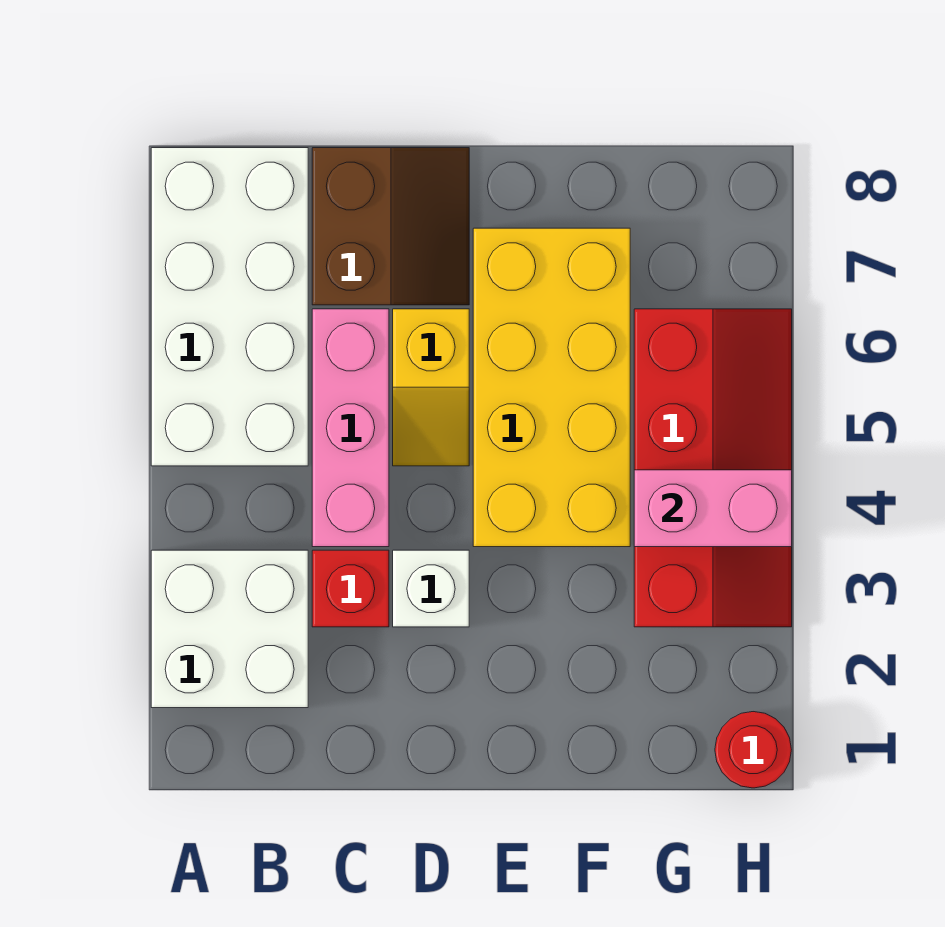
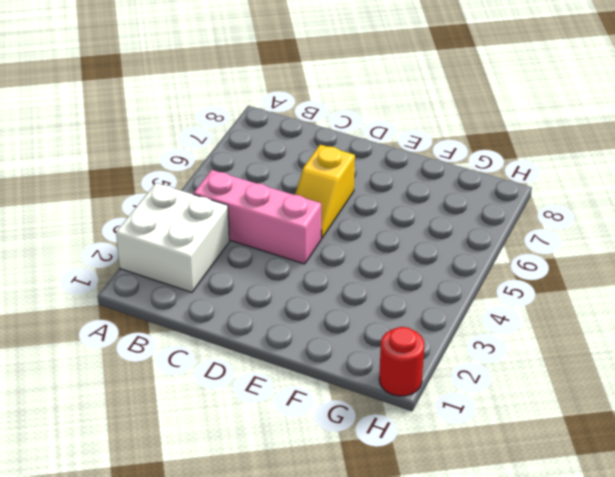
pink brick B4:D4 level 1 -> pink brick C4:C6 level 1
none -> white brick A5:B8 level 1
none -> red brick C3 level 1

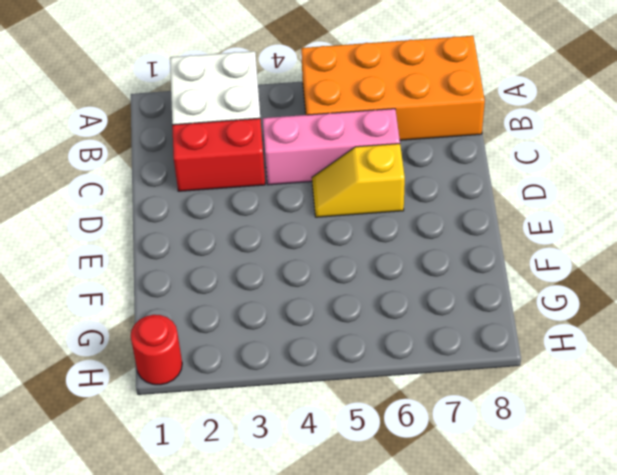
orange brick A5:B8 level 1 -> white brick A5:B8 level 1
red brick C2:C3 level 1 -> red brick C3 level 1
none -> brown slope C7:D8 level 1 top C
none -> white brick D3 level 1

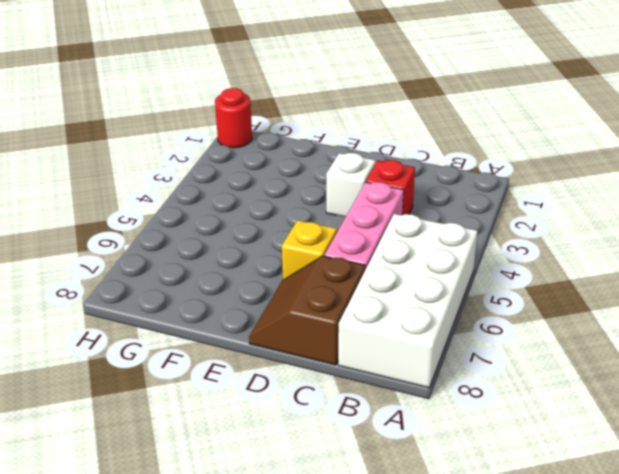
none -> white brick A2:B3 level 1
none -> yellow brick E4:F7 level 1

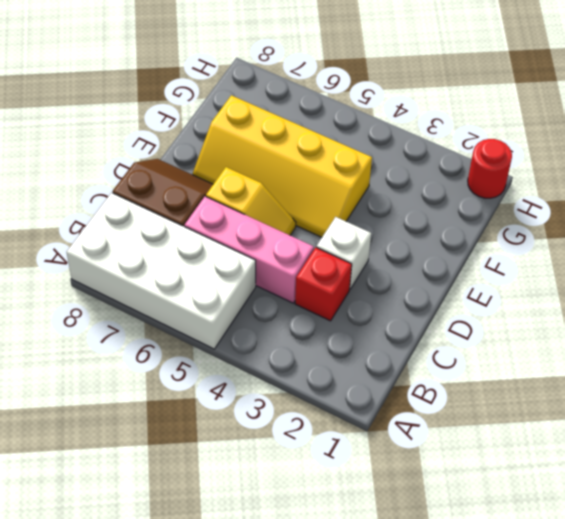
yellow slope E4:F7 level 1 top F -> yellow brick E4:F7 level 1
none -> white brick A2:B3 level 1
none -> red slope G3:H6 level 1 top G

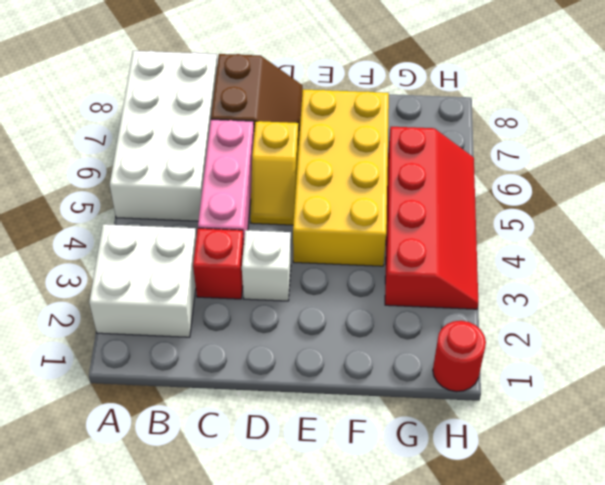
none -> pink brick G4:H4 level 2

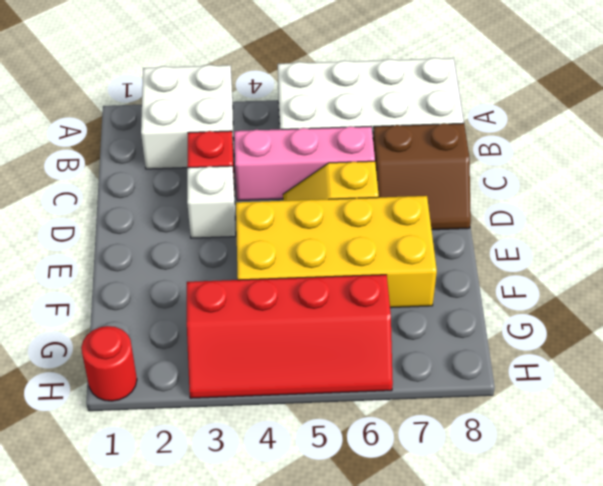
none -> pink brick G4:H4 level 2

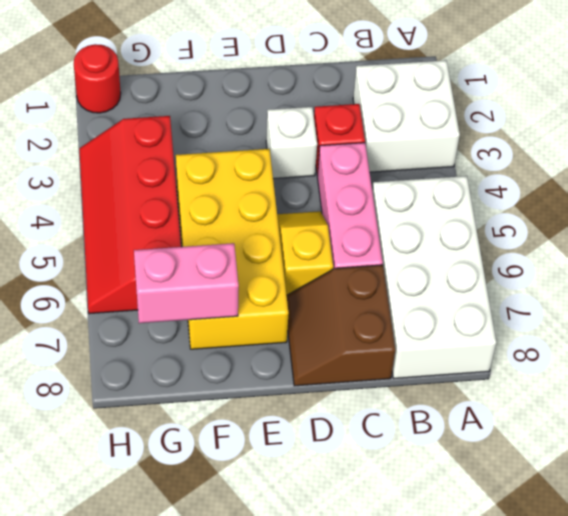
pink brick F7:G7 level 2 -> pink brick G4:H4 level 2

